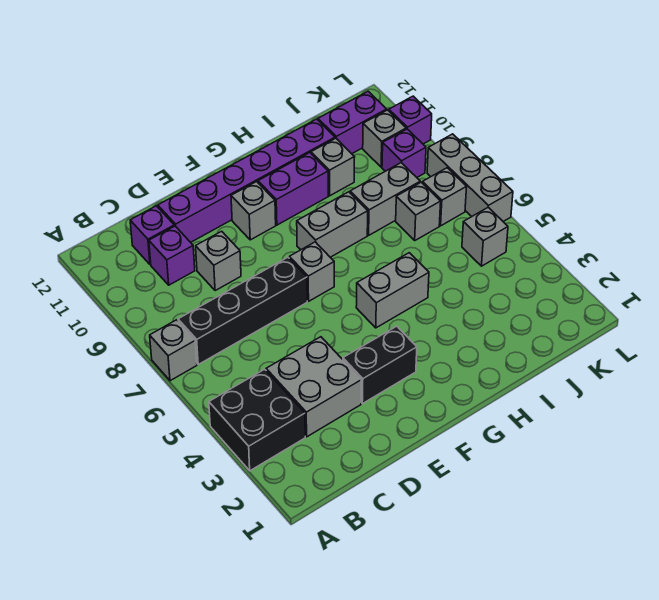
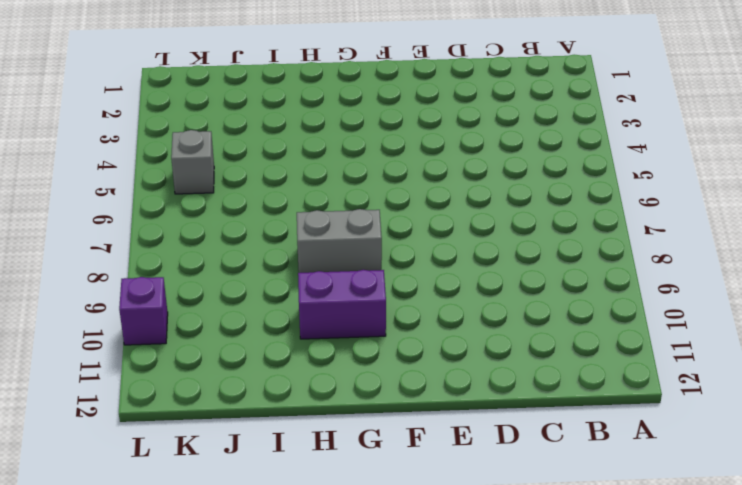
none -> black brick A3:B4 level 1
none -> grey brick A7 level 1
none -> black brick B7:E7 level 1

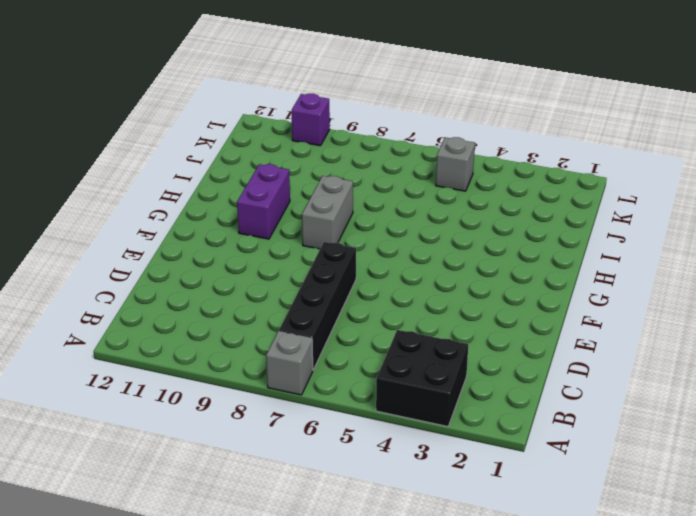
none -> grey brick C3:D4 level 1
none -> purple brick C10 level 1
none -> purple brick C11 level 1

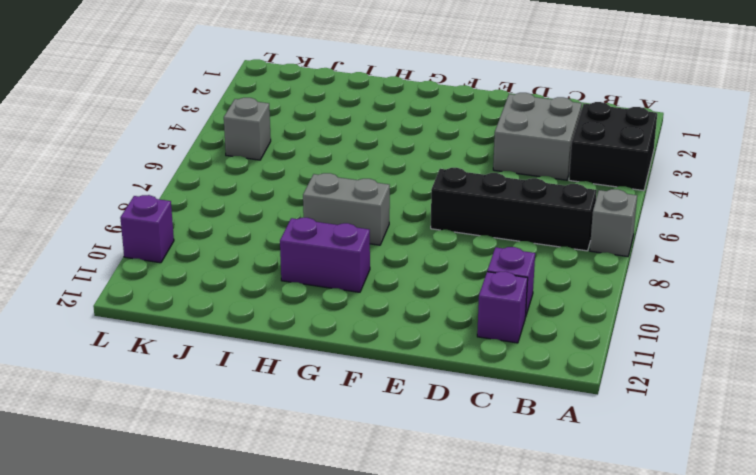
none -> grey brick D9 level 1
none -> purple brick D11:I11 level 1
none -> black brick E3:F3 level 1

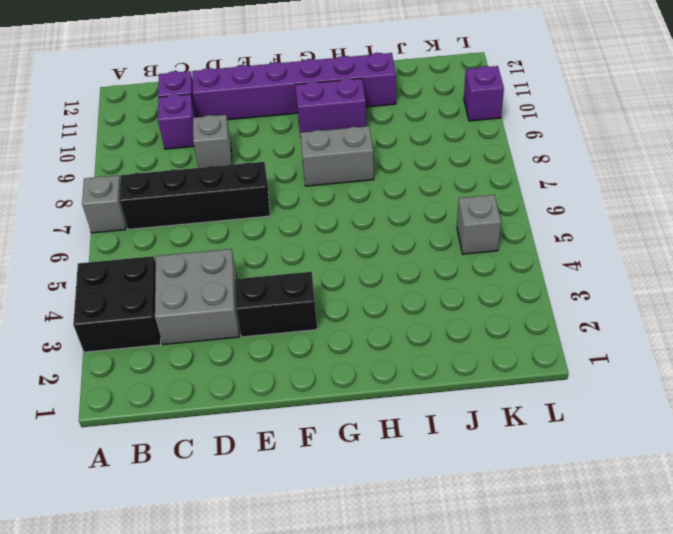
none -> grey brick F7 level 1
none -> grey brick F10 level 1
none -> grey brick G5:H5 level 1

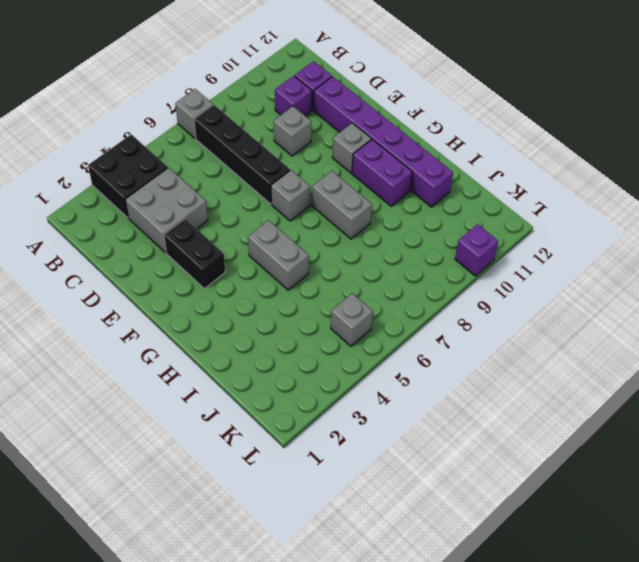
none -> grey brick I8:J8 level 1
none -> grey brick I10 level 1
none -> grey brick J7 level 1

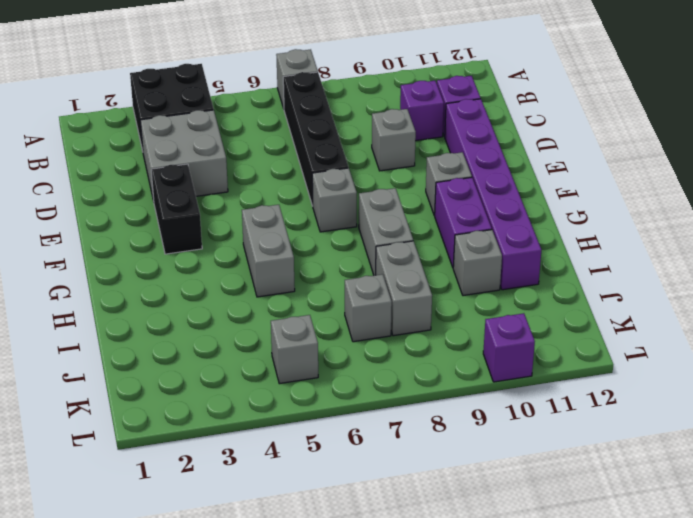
none -> purple brick J11:K11 level 1
none -> grey brick K7 level 1
none -> purple brick K9 level 1

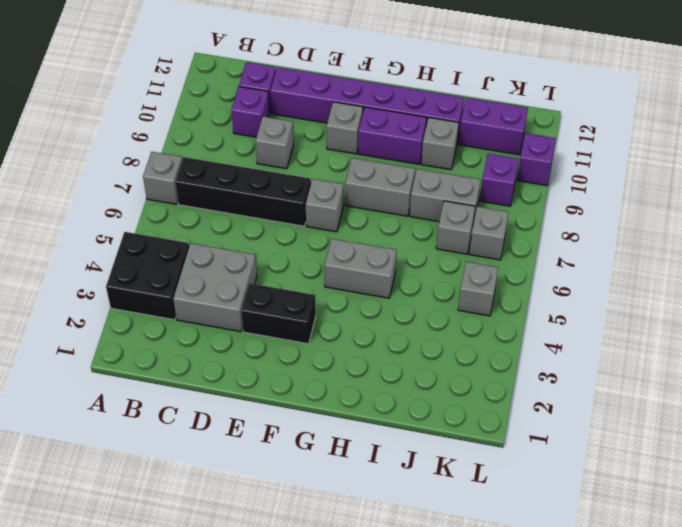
none -> grey brick K10 level 1
none -> grey brick L6:L8 level 1

